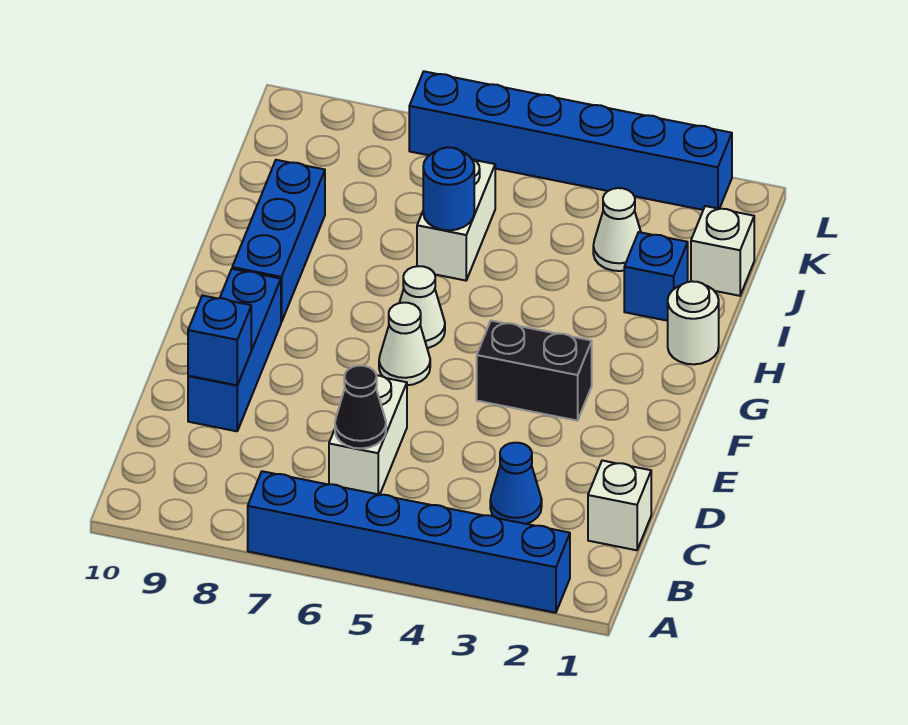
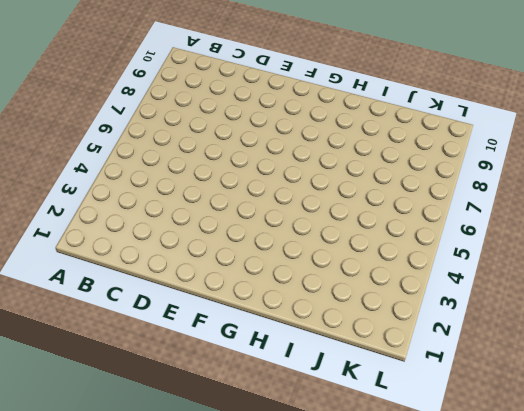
none -> blue brick A2:A7 level 1
none -> white brick C1 level 1
none -> blue cone C3 level 1

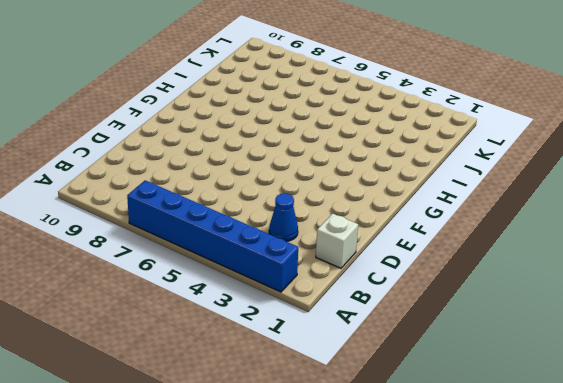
none -> white brick C6:D6 level 1
none -> blue brick D9:F9 level 1
none -> black brick F3:F4 level 1

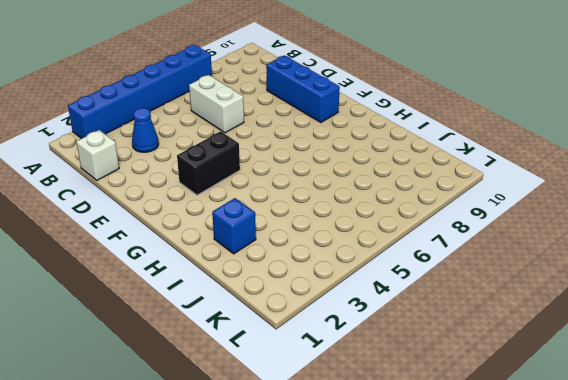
none -> white cone F6 level 1
none -> white cone G6 level 1
none -> blue brick G9:I9 level 1

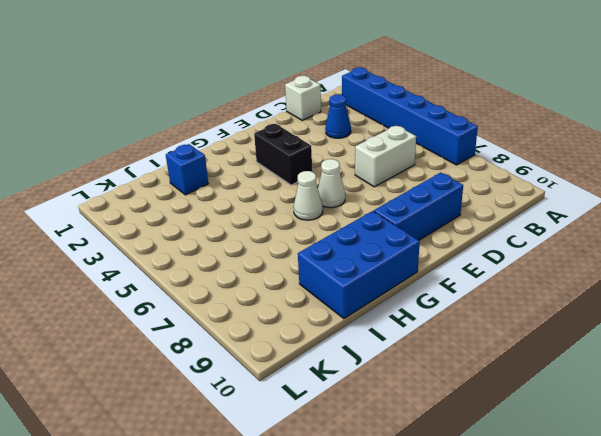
blue brick G9:I10 level 1 -> blue brick G9:I9 level 1
none -> white round brick H1 level 1
none -> white brick I6:J6 level 1
none -> white brick J1 level 1

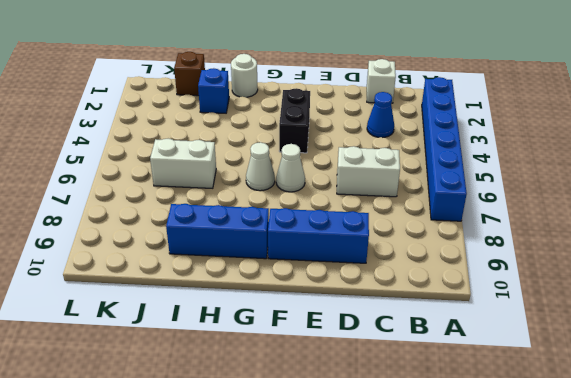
brown brick J1 level 1 -> white brick J1 level 1
none -> white cone J3 level 1
none -> blue brick L2:L7 level 1
none -> black cone C6 level 2

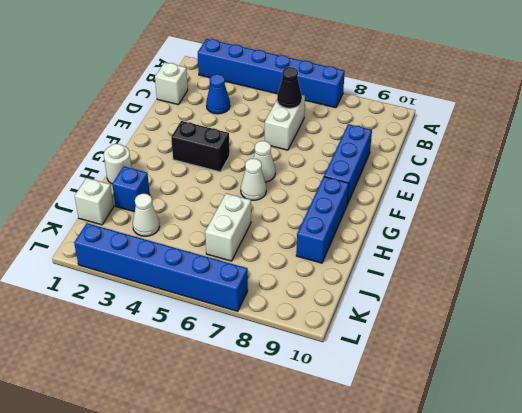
none -> blue brick D9 level 2
none -> blue round brick I6 level 2

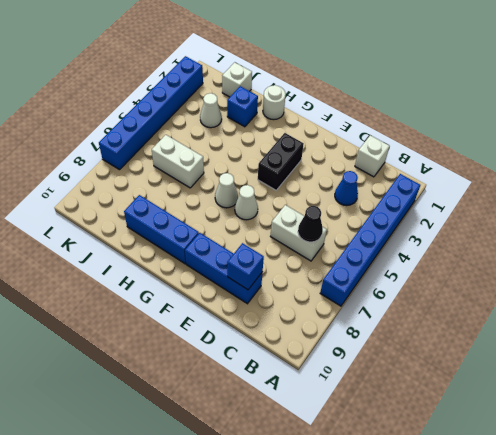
none -> blue round brick I6 level 2

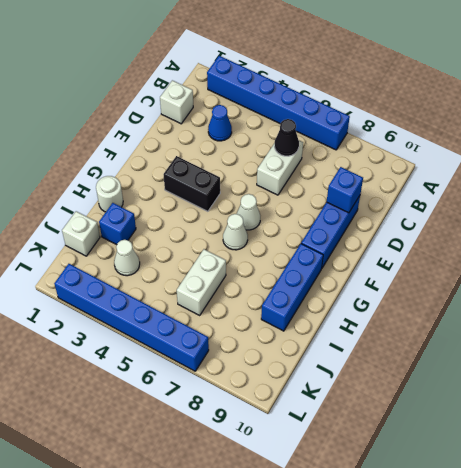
none -> blue round brick I6 level 2

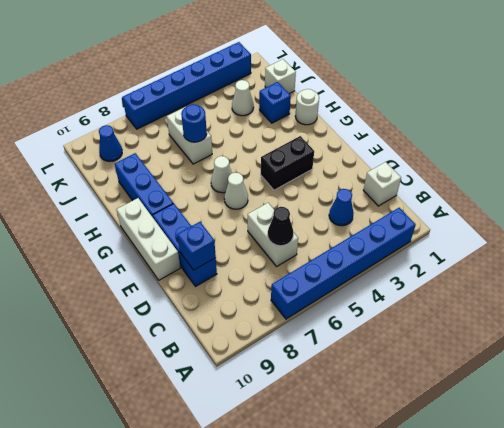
white brick E10:G10 level 1 -> none
blue cone K9 level 1 -> none

